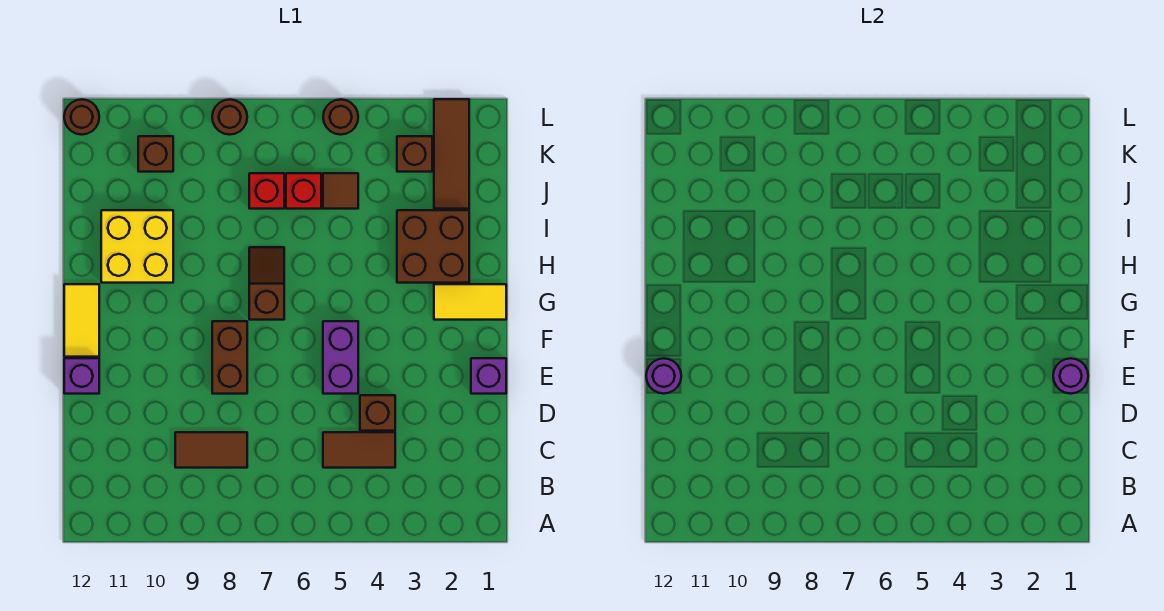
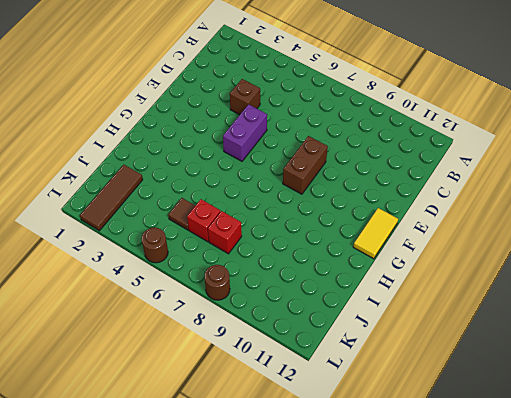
none -> brown tile C4:C5 level 1
none -> brown tile C8:C9 level 1
none -> purple brick E1 level 1

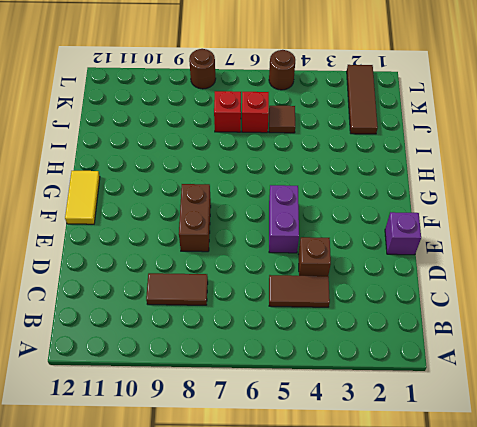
none -> purple brick E12 level 1
none -> yellow tile G1:G2 level 1
none -> brown slope G7:H7 level 1 top G

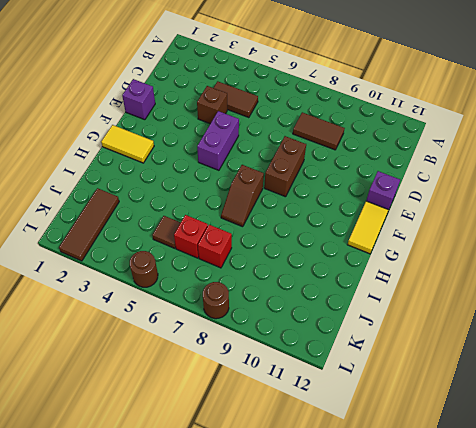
none -> brown brick H2:I3 level 1
none -> yellow brick H10:I11 level 1
none -> brown brick K3 level 1

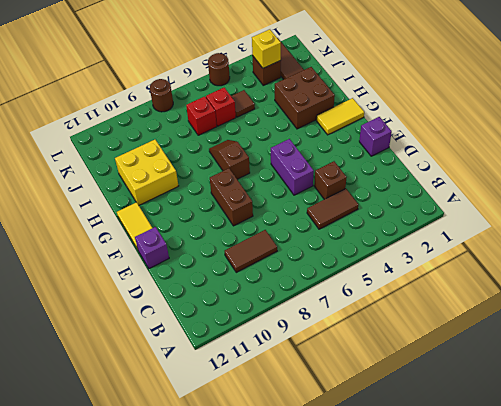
yellow brick K3 level 2 -> none
none -> brown brick K10 level 1
none -> brown round brick L12 level 1
none -> purple round brick E1 level 2

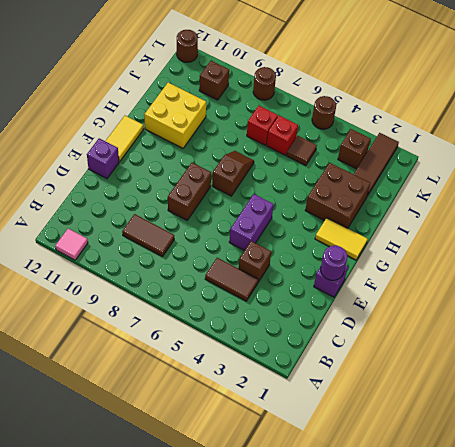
pink tile A11 level 1 -> none
none -> purple round brick E12 level 2

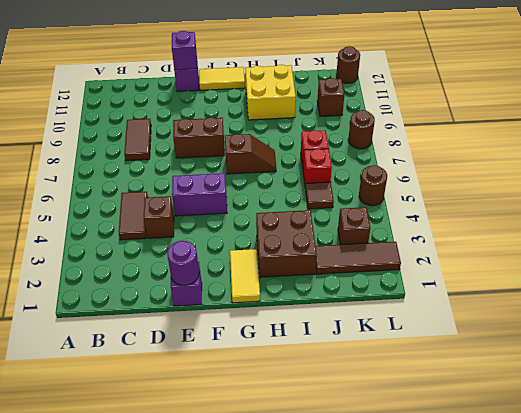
purple brick E12 level 2 -> purple round brick E12 level 2

